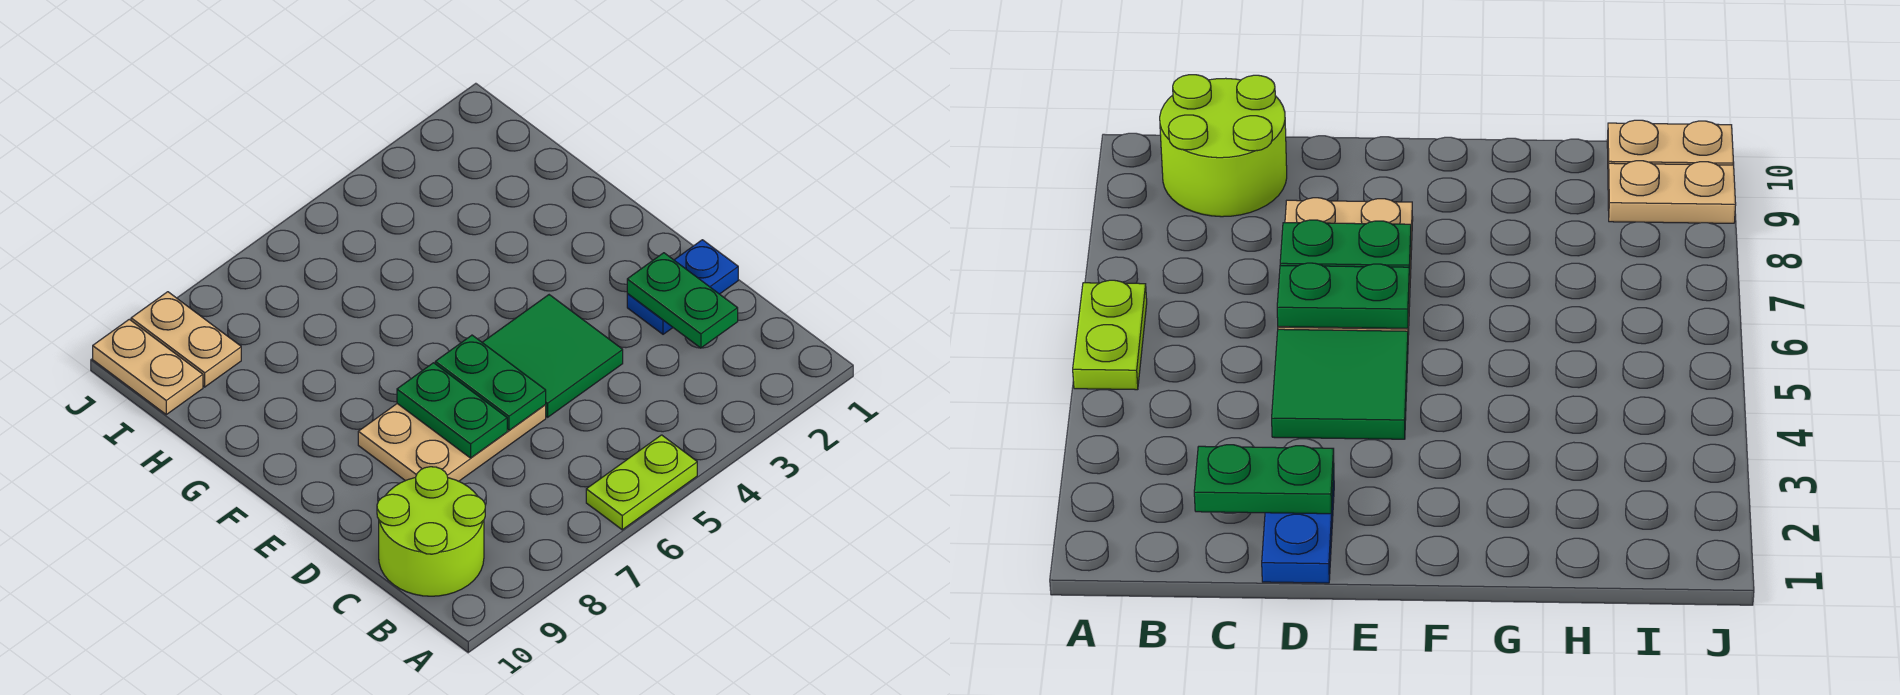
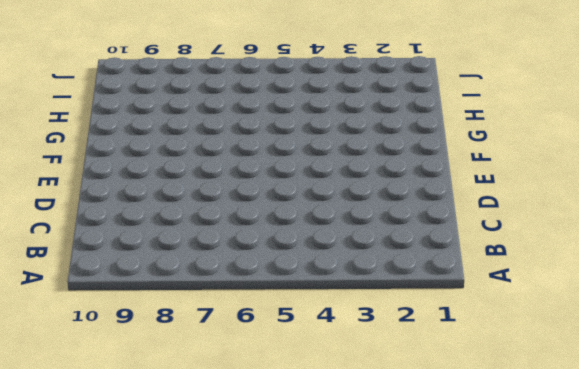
none -> lime plate A5:A6 level 1
none -> lime round brick B9:C10 level 1

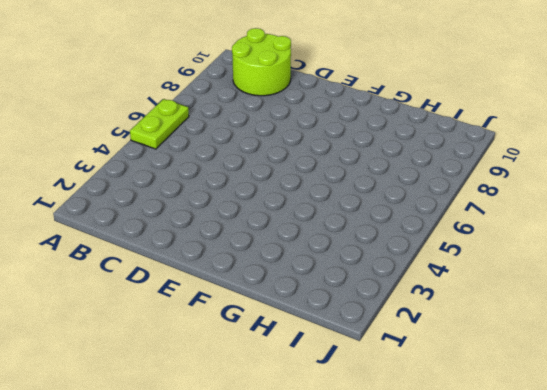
none -> blue plate D1:D2 level 1
none -> green tile D4:E5 level 1

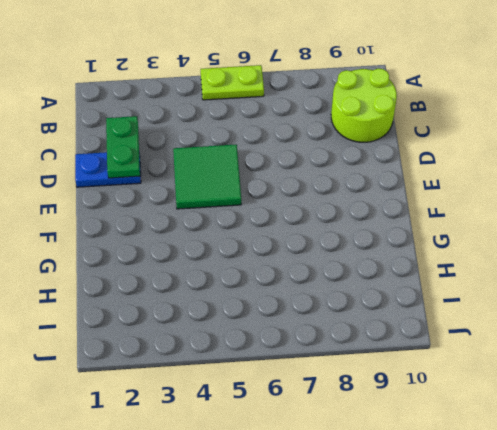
none -> tan plate D6:E8 level 1
none -> tan plate I9:J9 level 1

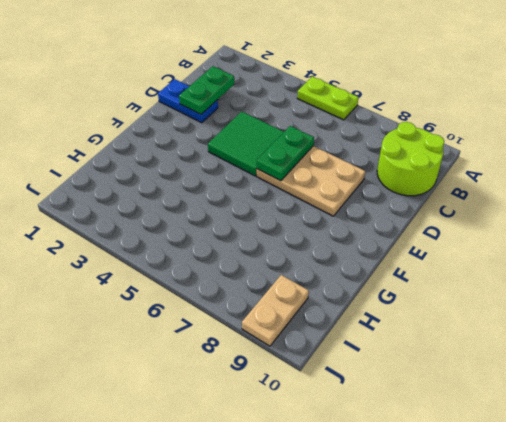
none -> tan plate I10:J10 level 1
none -> green plate D7:E7 level 2

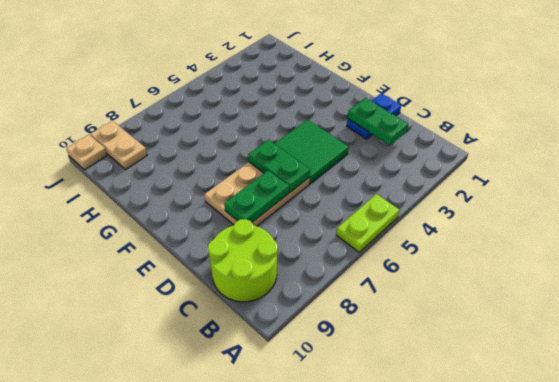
green plate D7:D8 level 2 -> green plate D7:E7 level 2
tan plate J10 level 1 -> tan plate I10:J10 level 1

